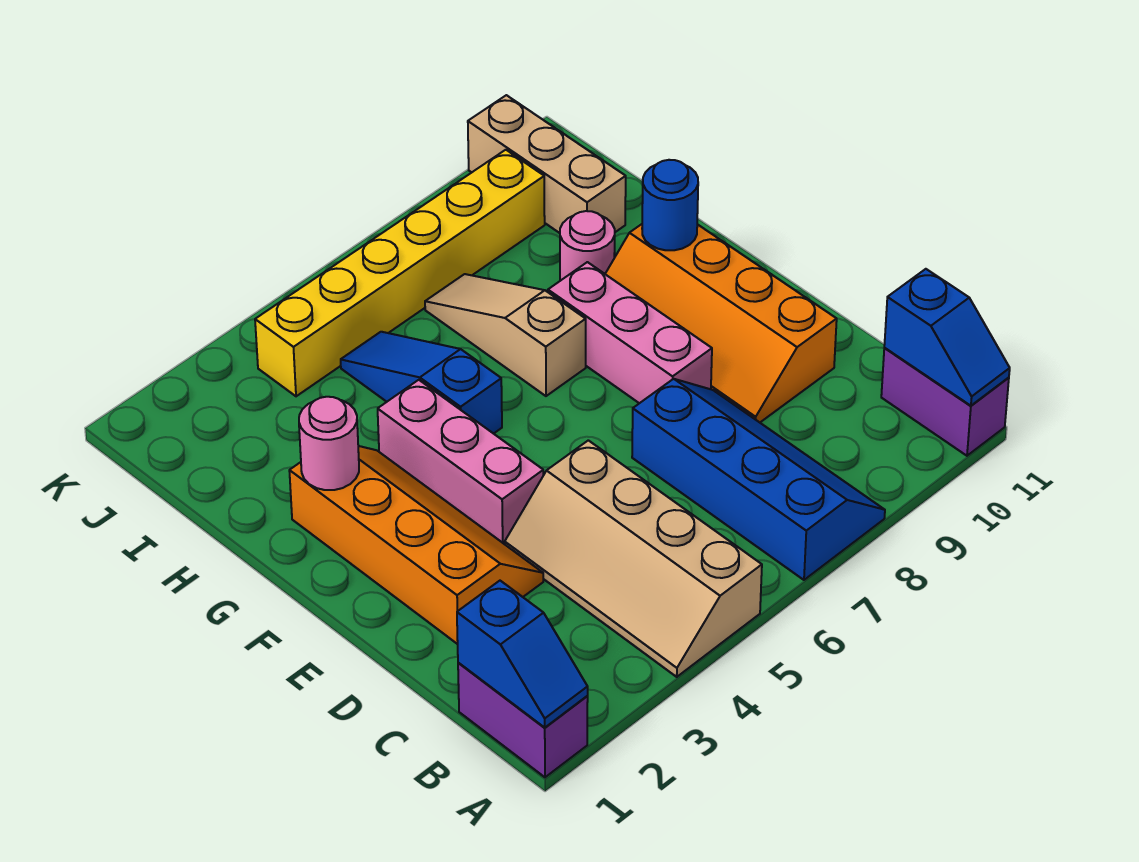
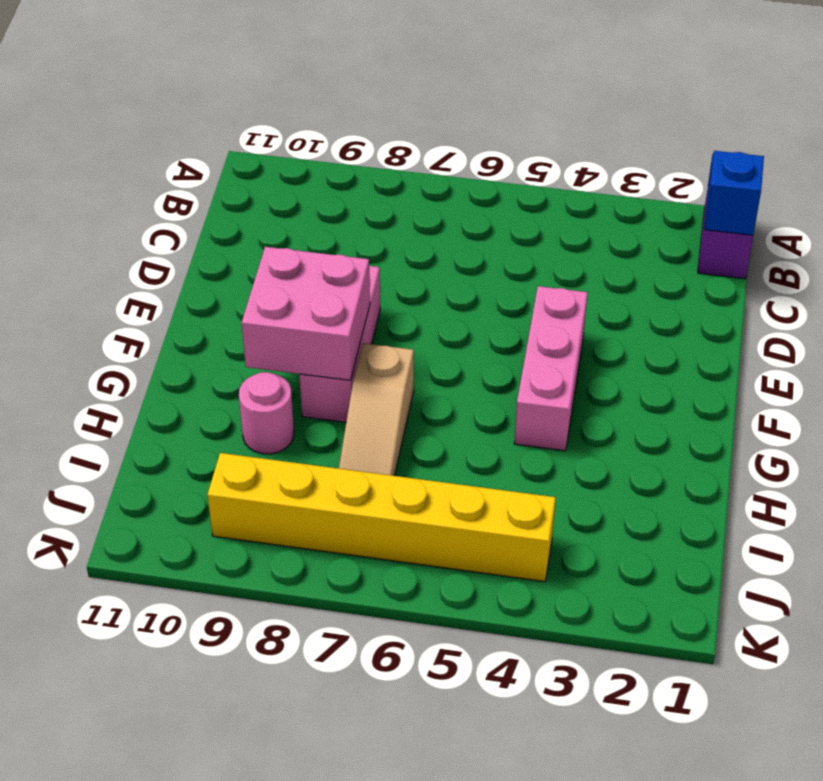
pink brick F8:G9 level 2 -> none
none -> tan slope A4:D5 level 1 top 5
none -> blue slope A7:D8 level 1 top 7
none -> purple brick A11:B11 level 1

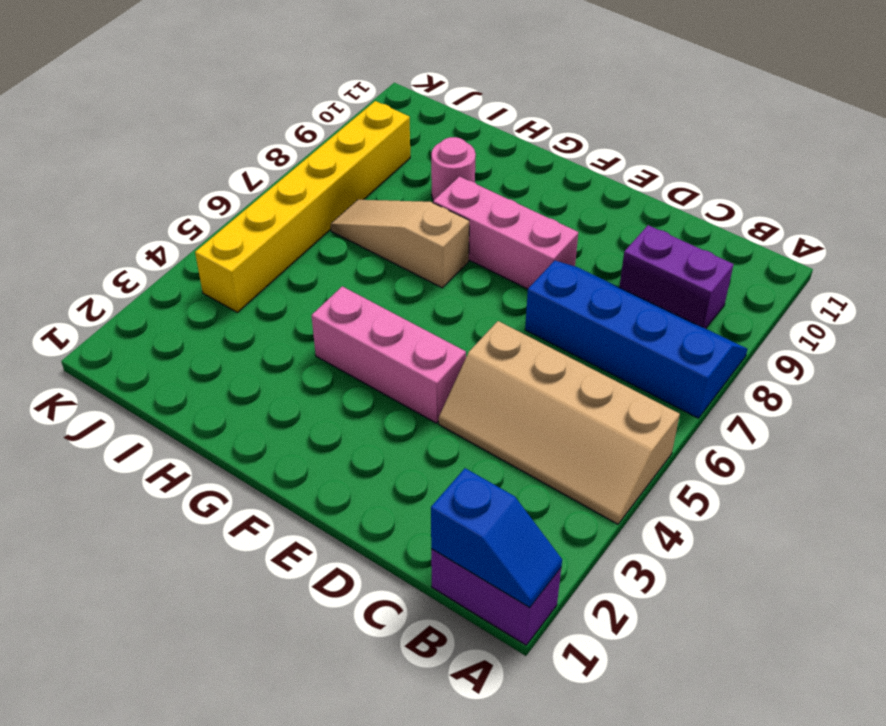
purple brick B9:C9 level 1 -> purple brick A11:B11 level 1
none -> orange slope D2:G3 level 1 top 2
none -> orange slope D9:G10 level 1 top 10
none -> blue slope G5:I5 level 1 top G

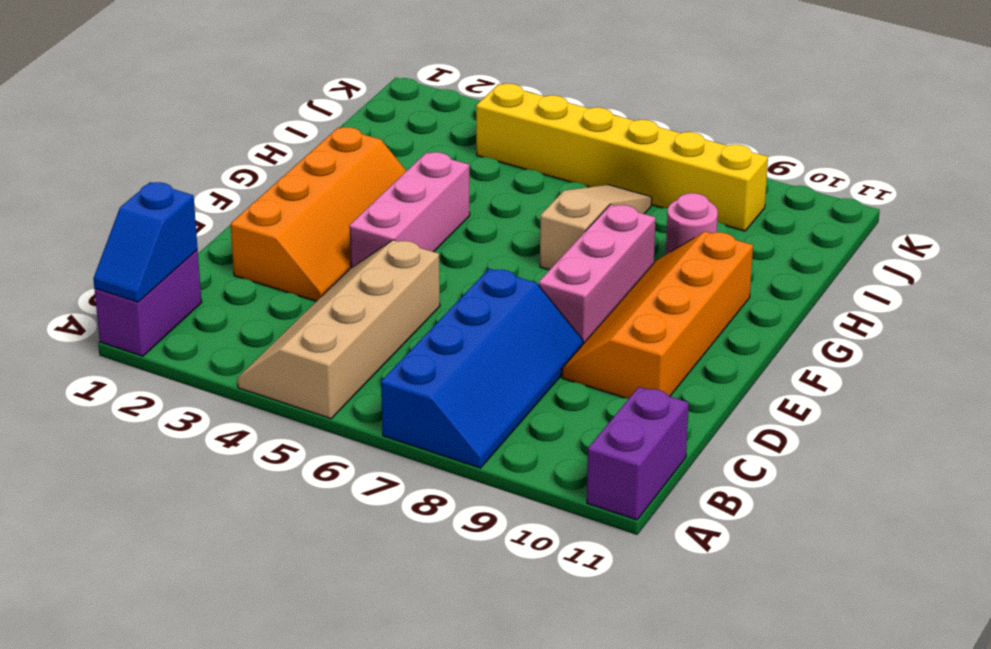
none -> blue slope G5:I5 level 1 top G
none -> tan brick I10:K10 level 1
none -> blue slope A11:B11 level 2 top B

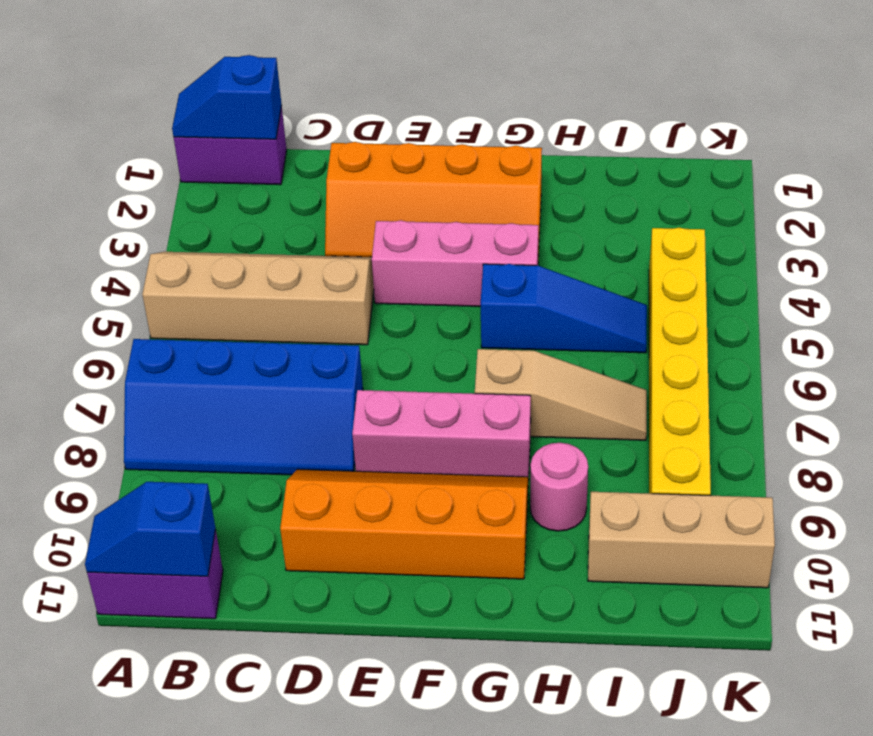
none -> pink round brick G2 level 2
none -> blue round brick G10 level 2

